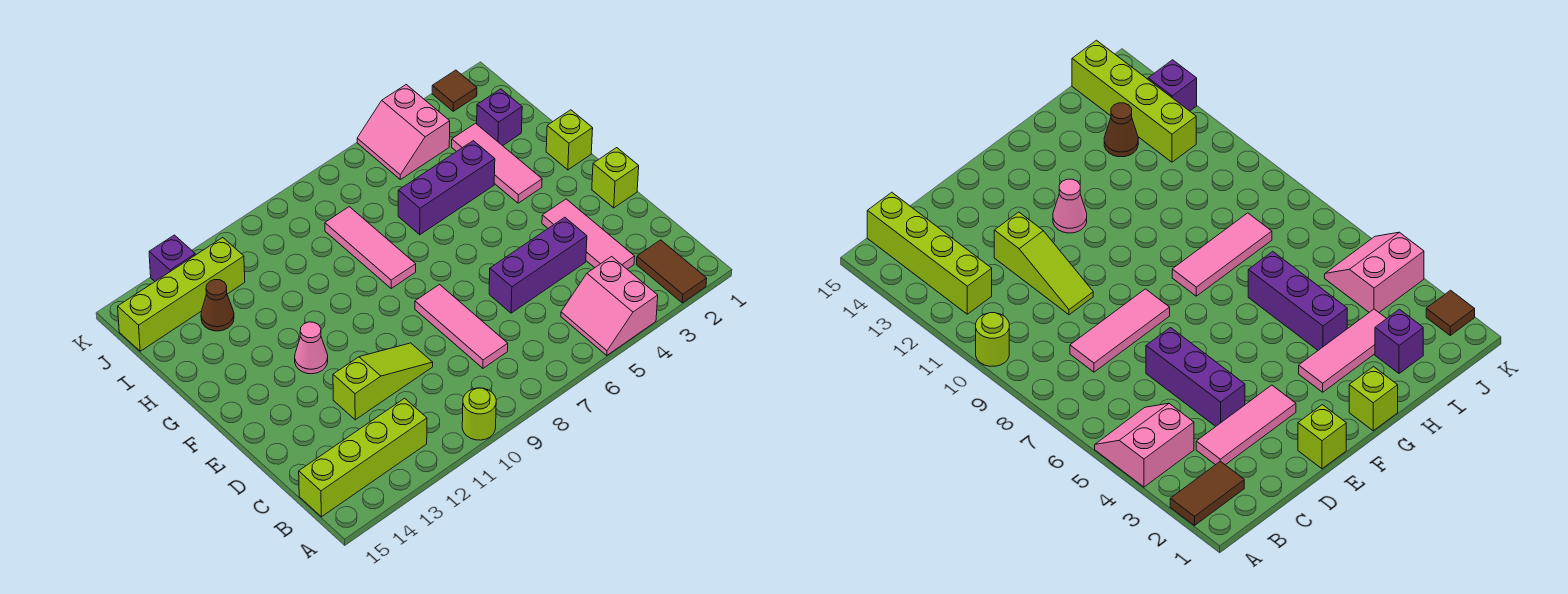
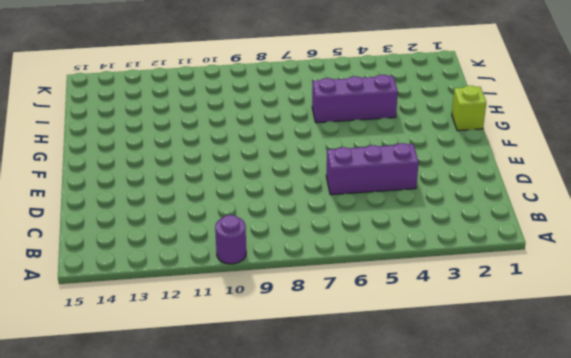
purple round brick A10 level 1 -> lime round brick A10 level 1
none -> brown tile A2:B2 level 1
none -> pink slope A4:B5 level 1 top 4
none -> lime brick B12:B15 level 1

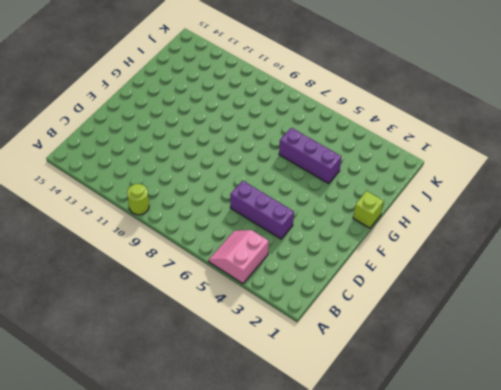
none -> brown tile A2:B2 level 1
none -> lime brick B12:B15 level 1
none -> pink tile C3:E3 level 1

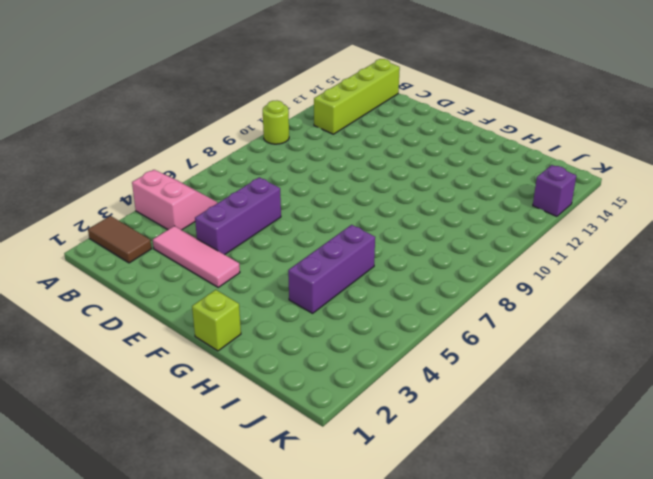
none -> pink tile C8:E8 level 1
none -> lime slope D10:D12 level 1 top 12
none -> lime brick E1 level 1

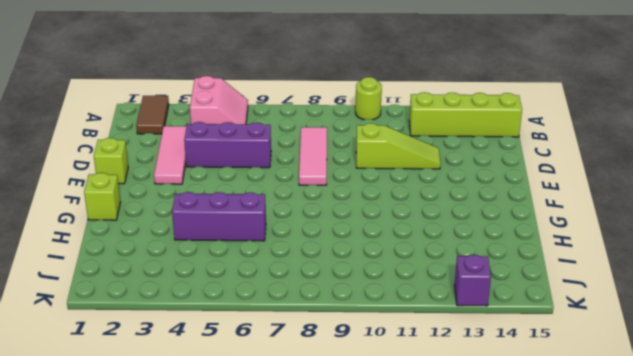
lime slope D10:D12 level 1 top 10 -> lime slope D10:D12 level 1 top 12
none -> pink cone F12 level 1
none -> pink tile G3:I3 level 1
none -> pink tile G8:I8 level 1

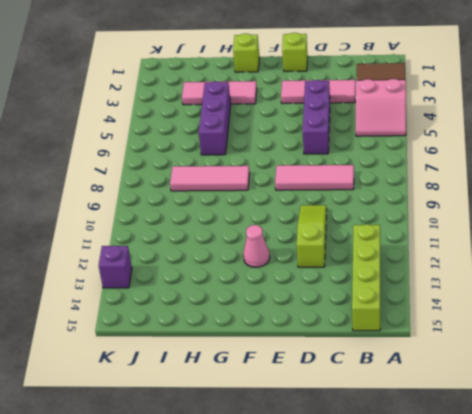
none -> lime round brick A10 level 1
none -> purple brick I2 level 1
none -> brown cone I13 level 1

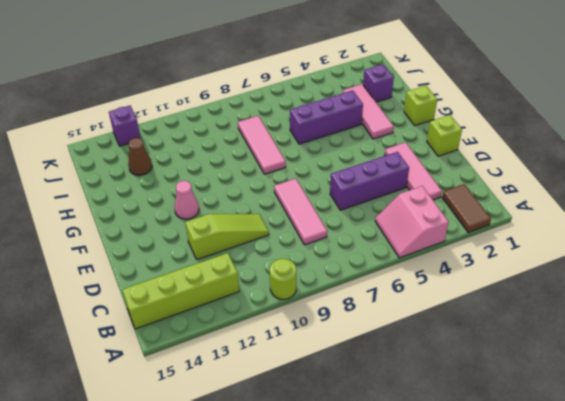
none -> pink slope J4:K5 level 1 top 4
none -> lime brick J12:J15 level 1
none -> brown tile K2 level 1

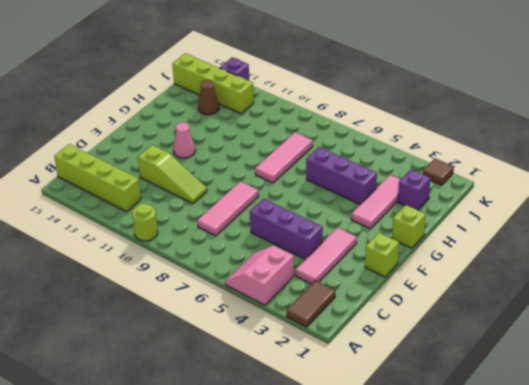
none -> pink slope J4:K5 level 1 top 4

